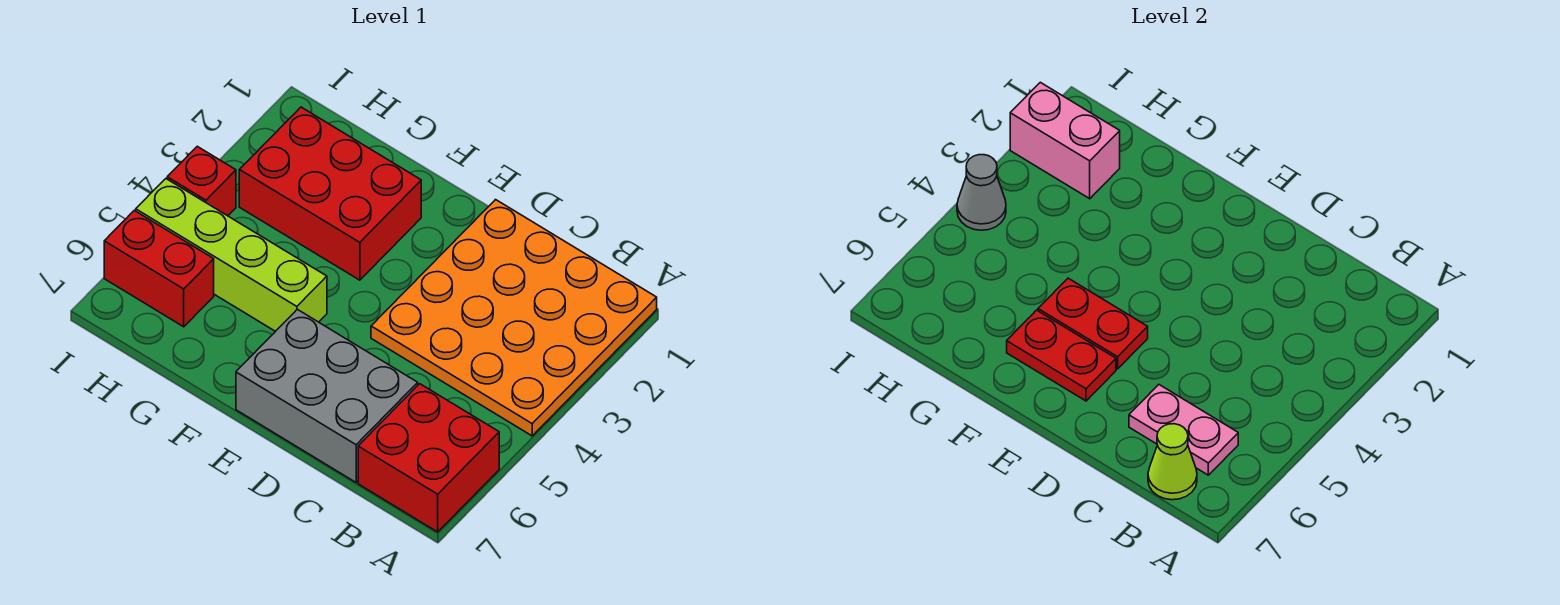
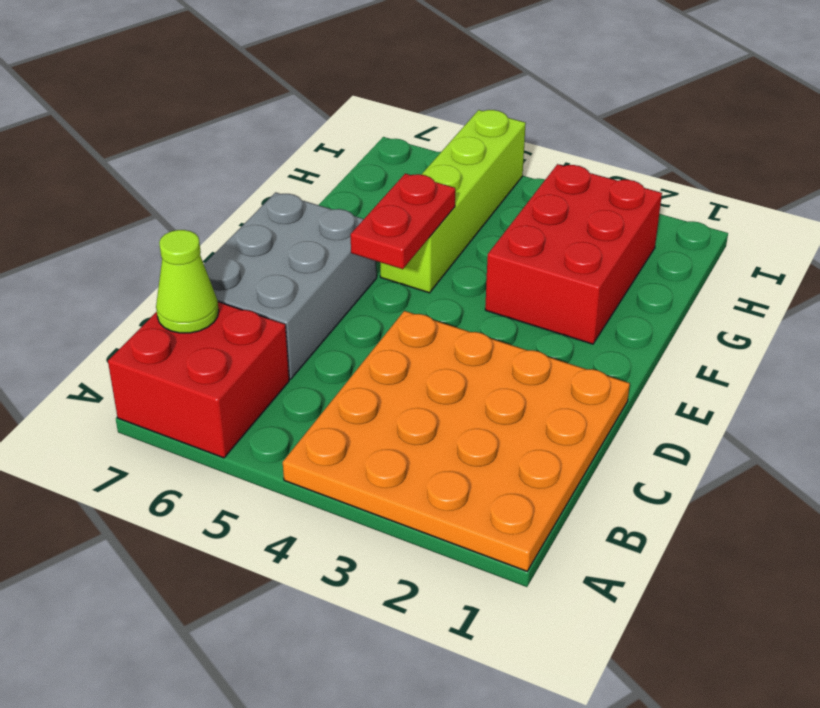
none -> red brick H6:I6 level 1
none -> red brick I4 level 1
none -> pink plate B6:C6 level 2

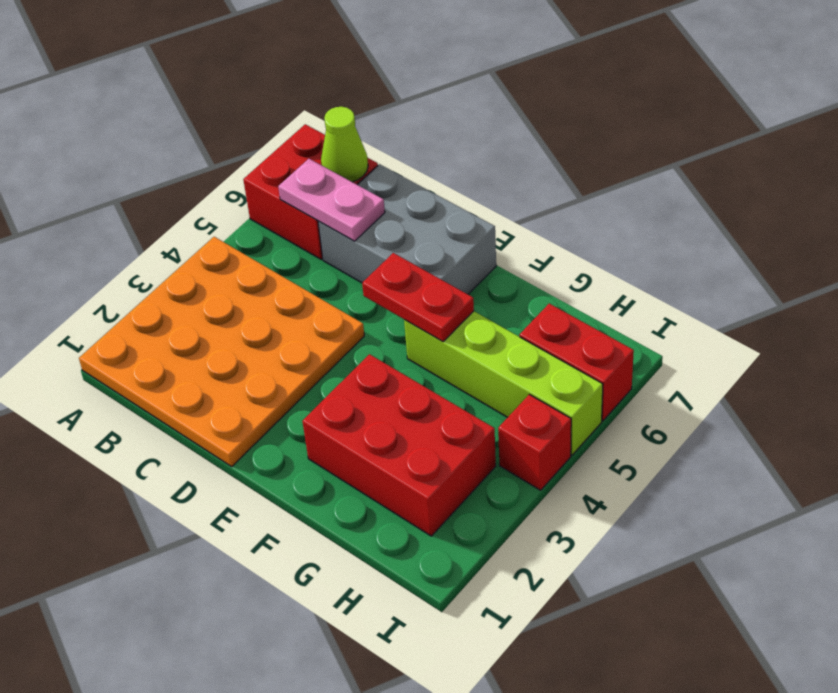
none -> red plate E6:F6 level 2
none -> pink brick H2:I2 level 2
none -> grey cone I4 level 2

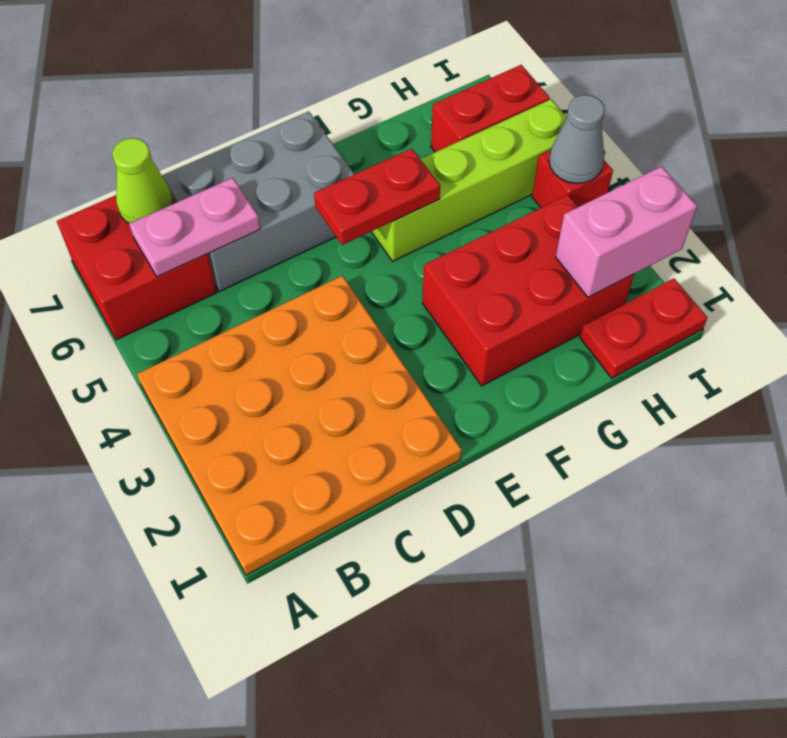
red plate H1:I1 level 1 -> red plate E6:F6 level 2

